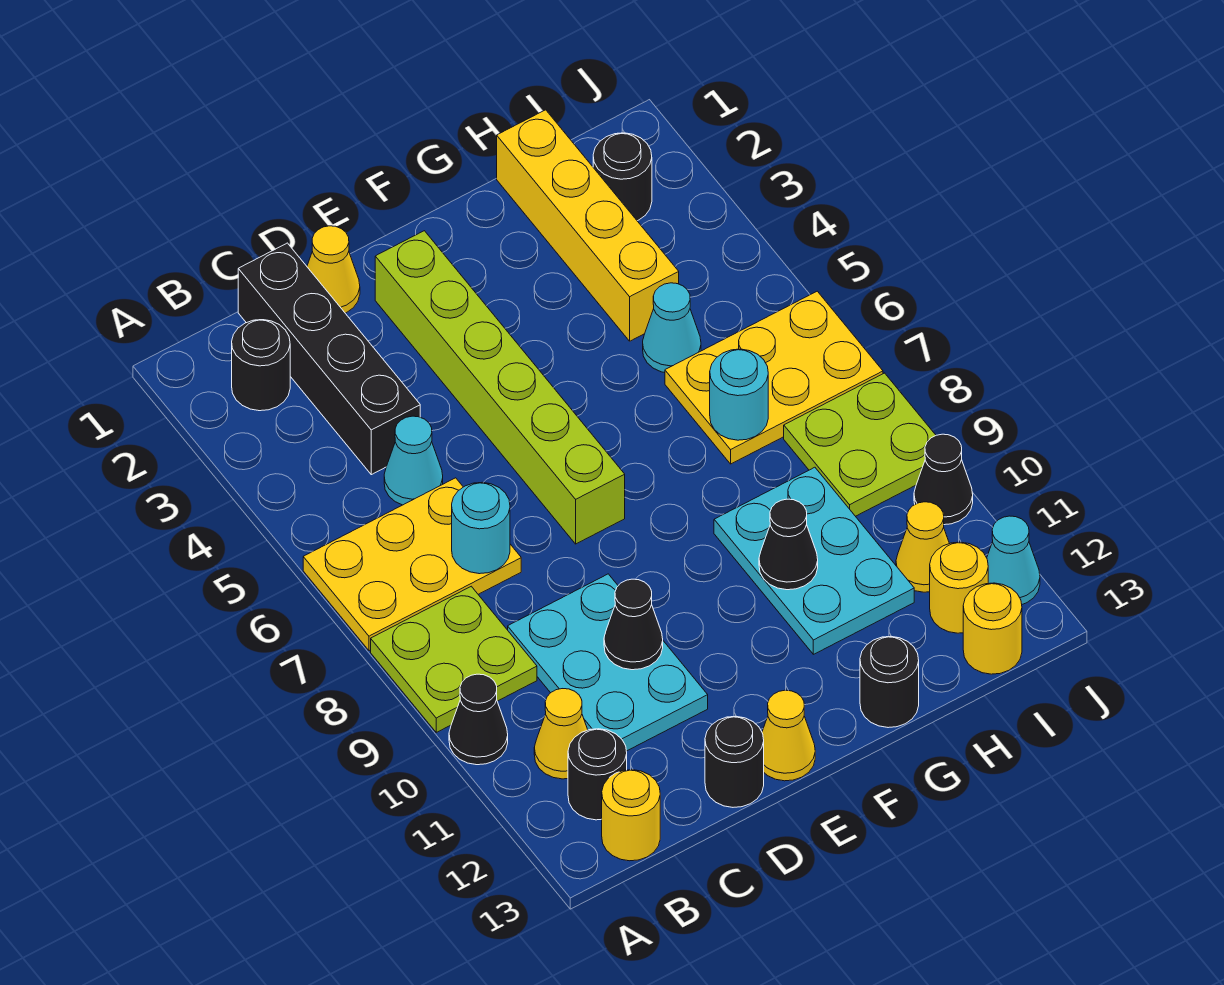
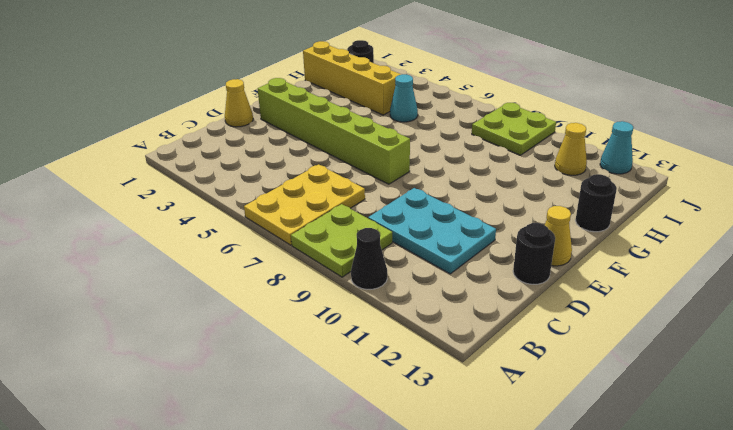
none -> black round brick B2 level 1
none -> yellow cone B11 level 1
none -> black round brick B12 level 1
none -> yellow round brick B13 level 1

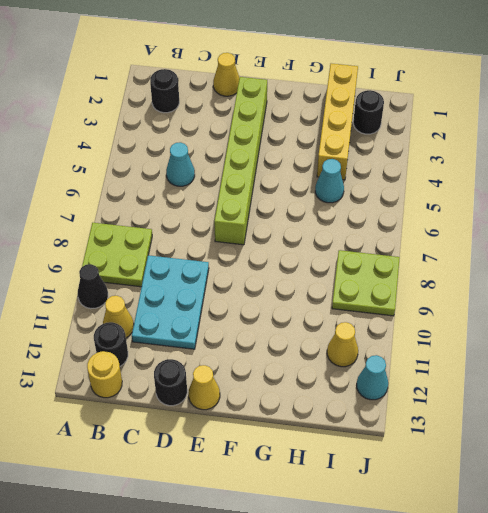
none -> yellow plate A6:C7 level 1
none -> black brick C1:C4 level 1
none -> cyan plate G9:H11 level 1
none -> black round brick G13 level 1

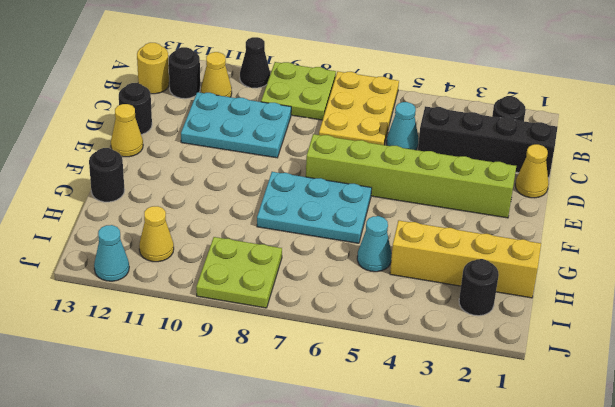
cyan plate F6:G8 level 1 -> cyan plate G9:H11 level 1
none -> yellow plate H6:J7 level 1
none -> yellow round brick I12 level 1
none -> yellow round brick I13 level 1
none -> black cone J10 level 1

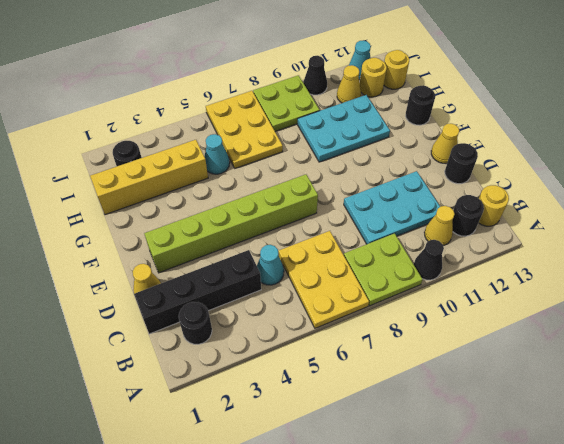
none -> cyan round brick C7 level 2
none -> black cone D10 level 2
none -> black cone G10 level 2
none -> cyan round brick H7 level 2

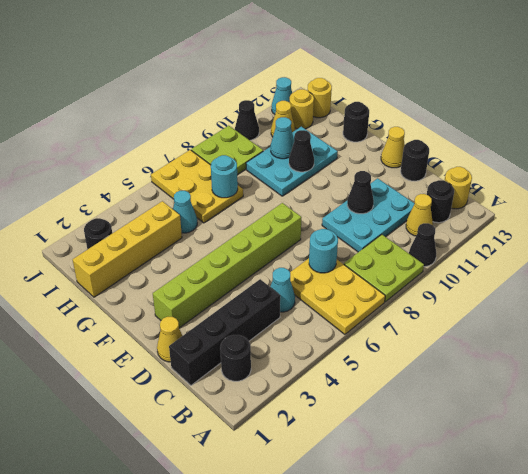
cyan cone H10 level 2 -> none

